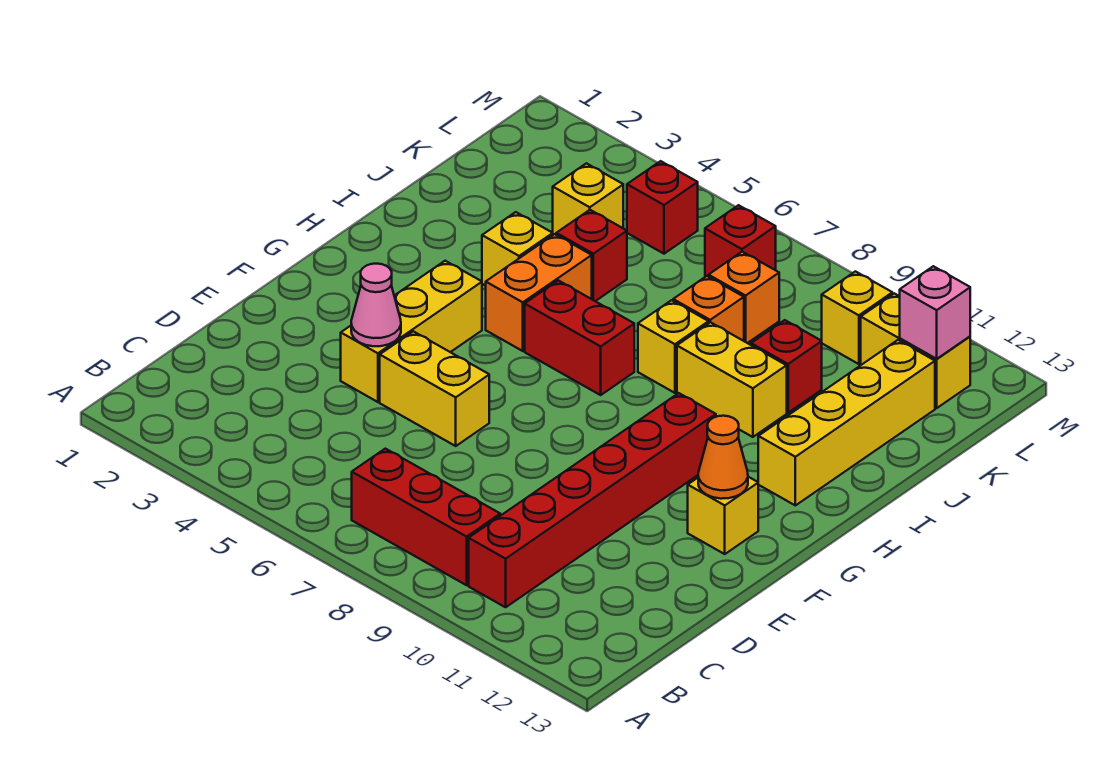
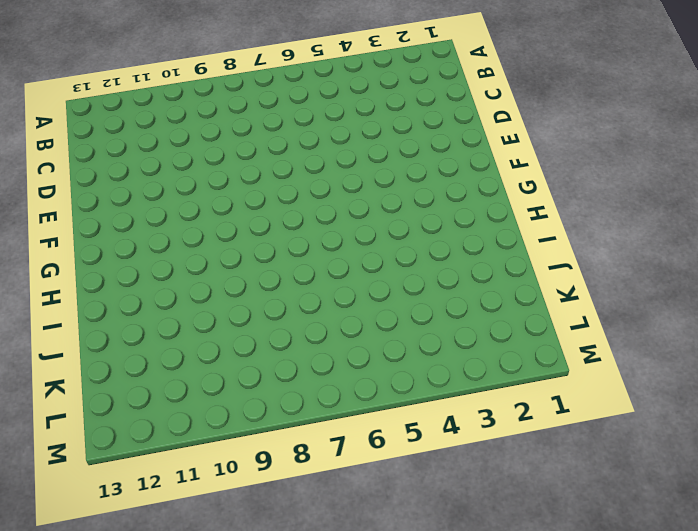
none -> red brick B7:B9 level 1
none -> red brick B10:G10 level 1
none -> yellow brick E4:G4 level 1

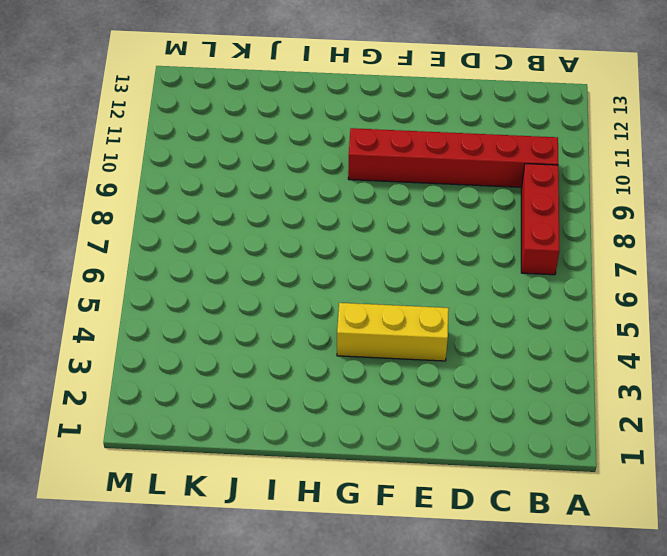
none -> yellow brick E5:E6 level 1
none -> yellow brick F12 level 1
none -> orange brick H5:I5 level 1

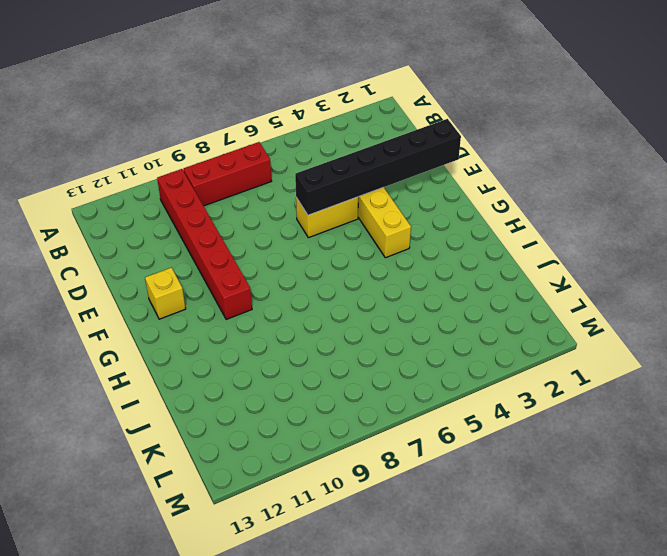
black brick E1:E6 level 2 -> pink cone E4 level 2
none -> orange brick H5:I5 level 1
none -> red brick H6:H7 level 1
none -> yellow brick H12:K12 level 1

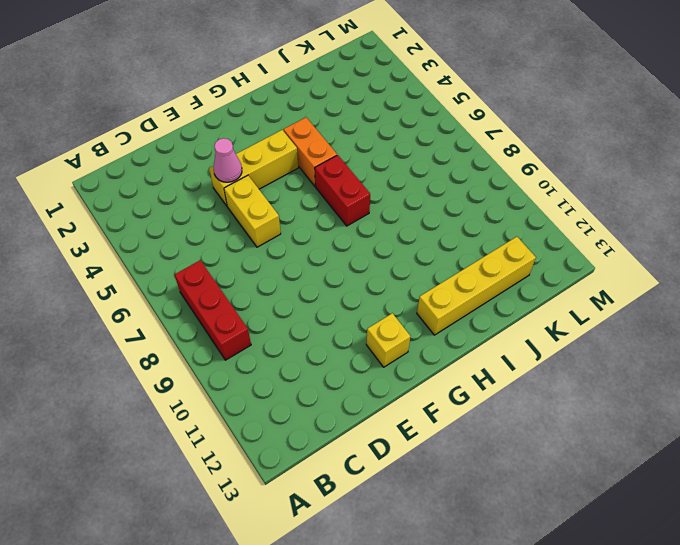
orange brick H4:H5 level 1 -> orange brick H5:I5 level 1
none -> red brick B10:G10 level 1
none -> yellow brick I4 level 1
none -> yellow brick I8 level 1

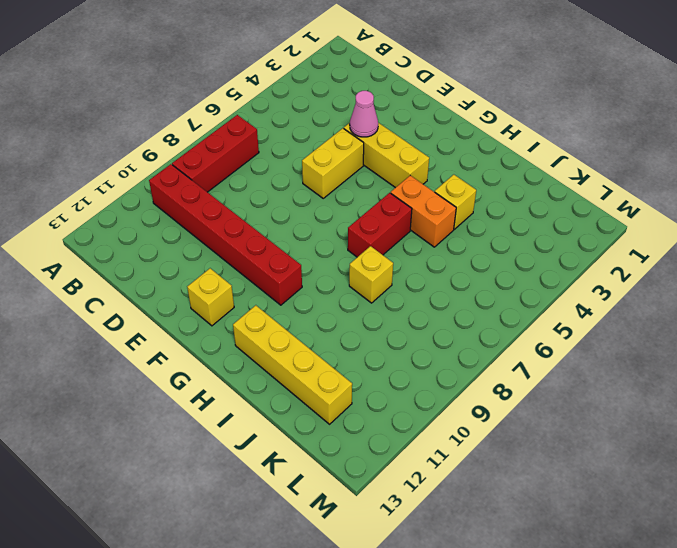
none -> yellow brick I9:I10 level 1
none -> red brick J5 level 1
none -> orange brick J8 level 1

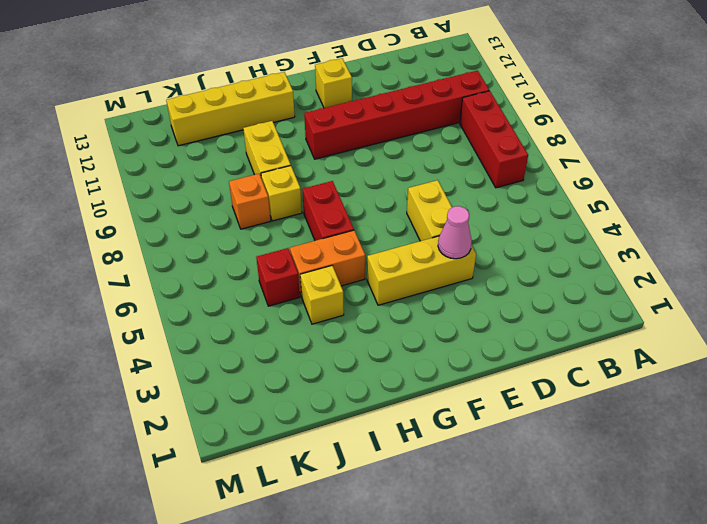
none -> red brick J10 level 1
none -> yellow brick K4 level 1
none -> orange brick K8 level 1

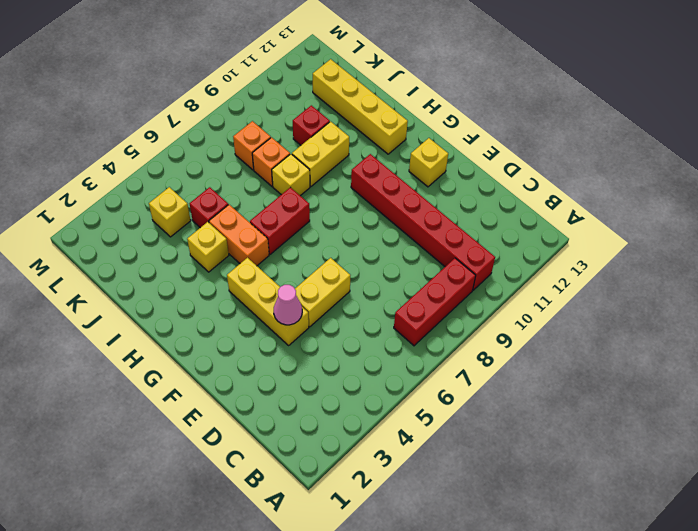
none -> red brick L5 level 1
none -> red brick L7 level 1
none -> yellow brick L10 level 1

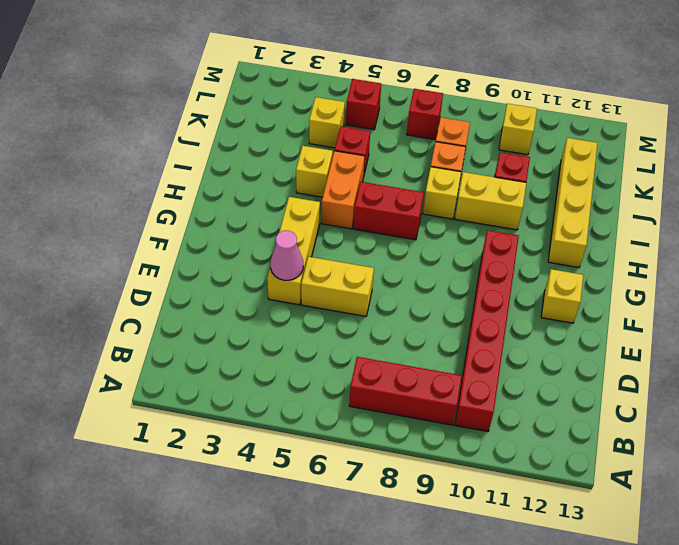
none -> yellow brick L11:L12 level 1
none -> orange cone F12 level 2
none -> pink brick L12 level 2

